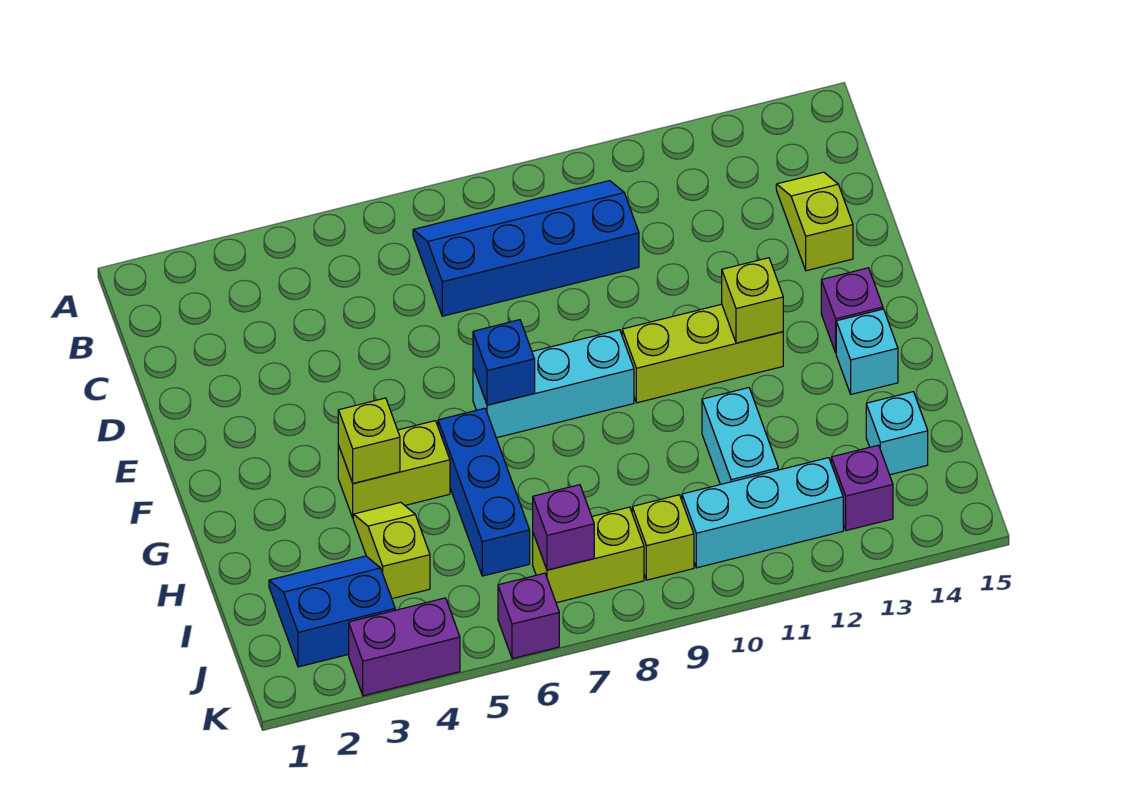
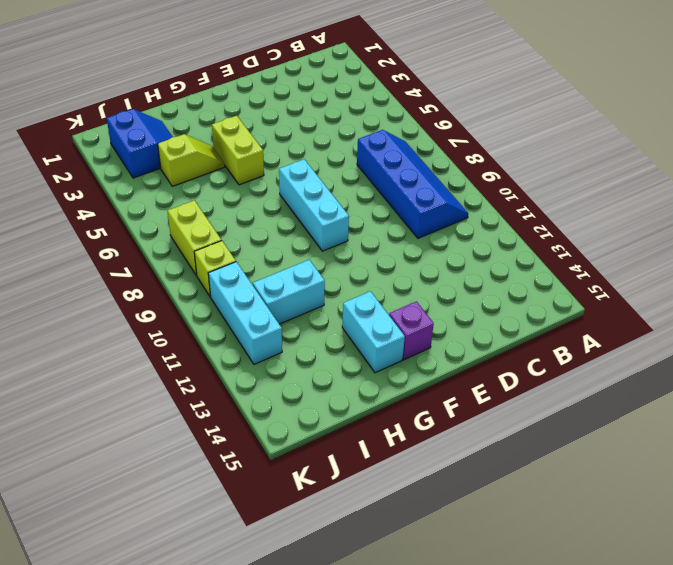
cyan brick G13:G14 level 1 -> cyan brick G14 level 1
none -> lime slope C14:D14 level 1 top D
none -> lime brick F10:F12 level 1
none -> blue brick G6:I6 level 1

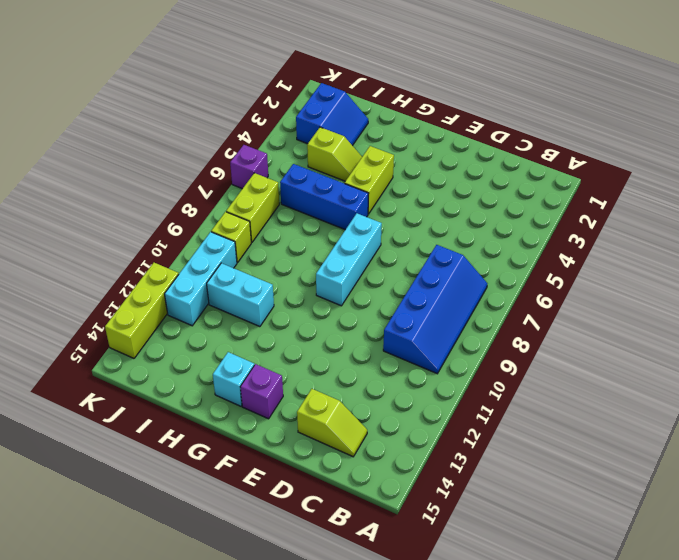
lime brick K12:K14 level 1 -> lime brick F10:F12 level 1
none -> cyan brick I14 level 1
none -> purple brick J13 level 1
none -> purple brick K3:K4 level 1

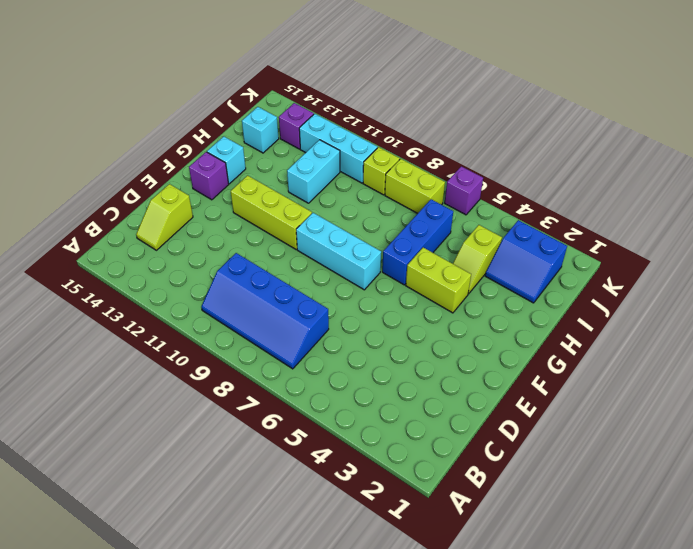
none -> purple brick K3:K4 level 1
none -> blue brick F7 level 2
none -> lime brick F12 level 2

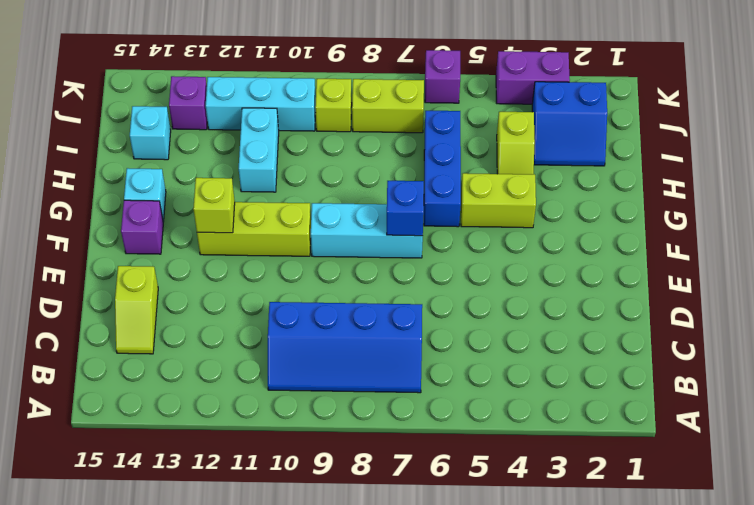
none -> lime brick G4 level 2
none -> purple brick J7 level 2

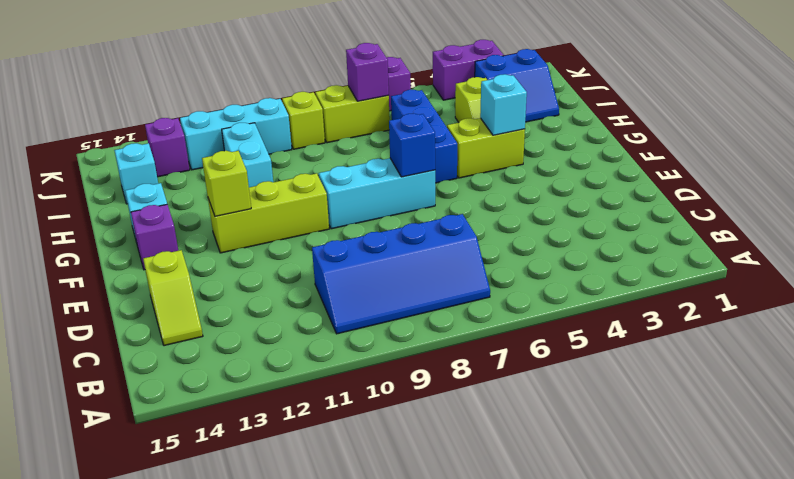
cyan brick G4 level 2 -> lime brick G4 level 2

